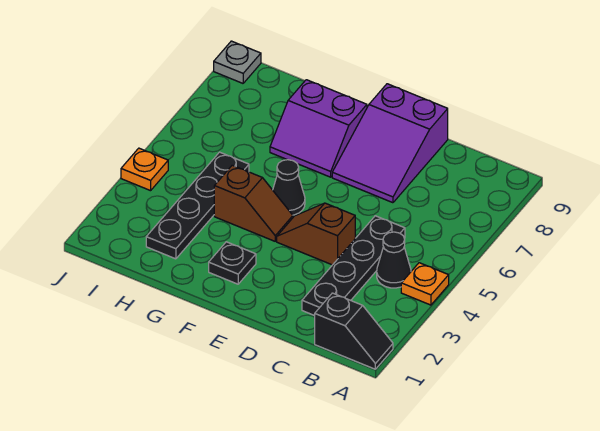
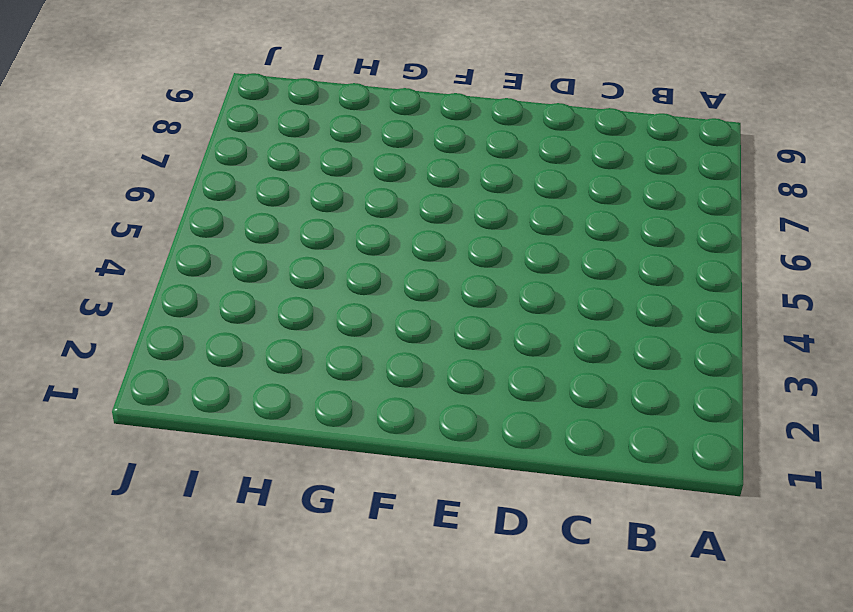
none -> black slope A1:B1 level 1 top B
none -> orange plate A4 level 1
none -> black cone B4 level 1

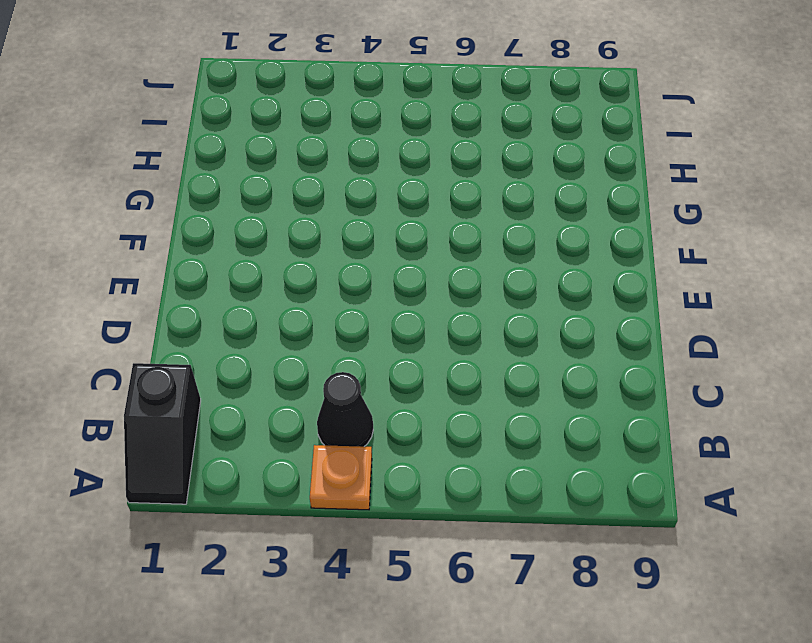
none -> black plate C2:C5 level 1
none -> brown slope D4:E4 level 1 top D
none -> purple slope D7:E9 level 1 top 9

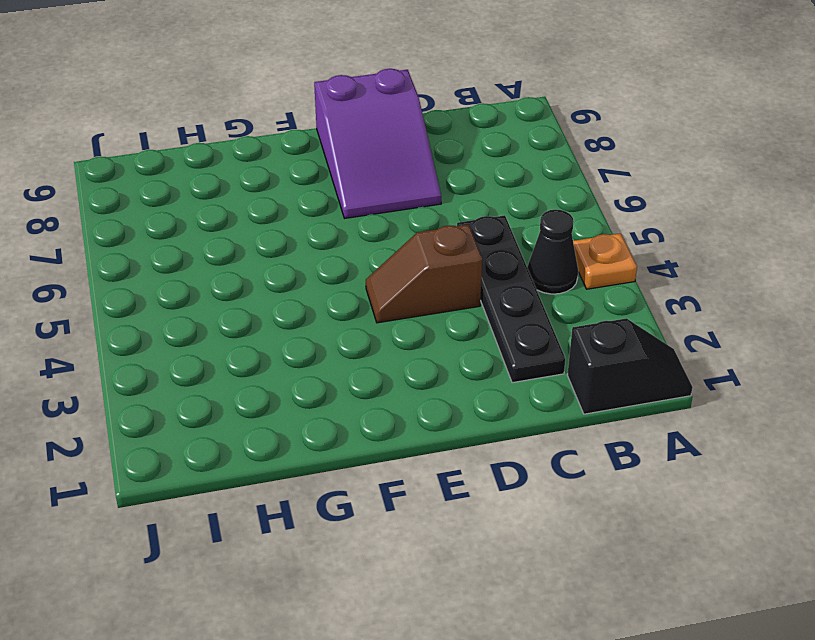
none -> black plate F2 level 1
none -> brown slope F4:G4 level 1 top G
none -> black cone F5 level 1

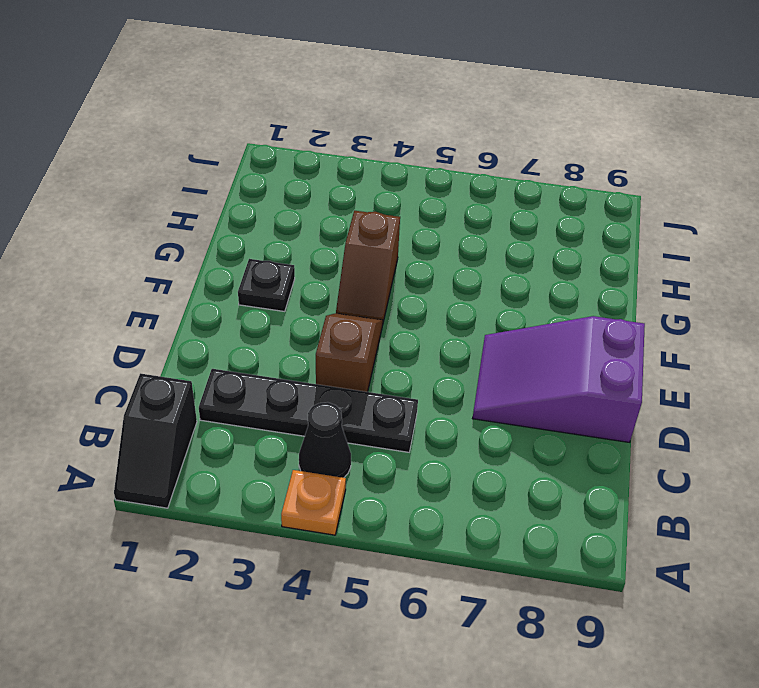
none -> black cone F5 level 1
none -> purple slope F7:G8 level 1 top 8
none -> black plate H2:H5 level 1

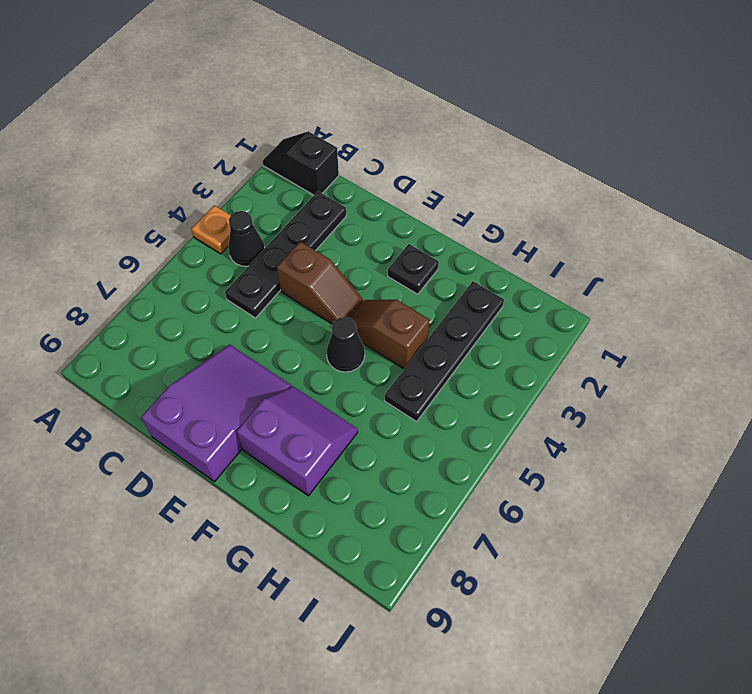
none -> orange plate J4 level 1
none -> grey plate J9 level 1

